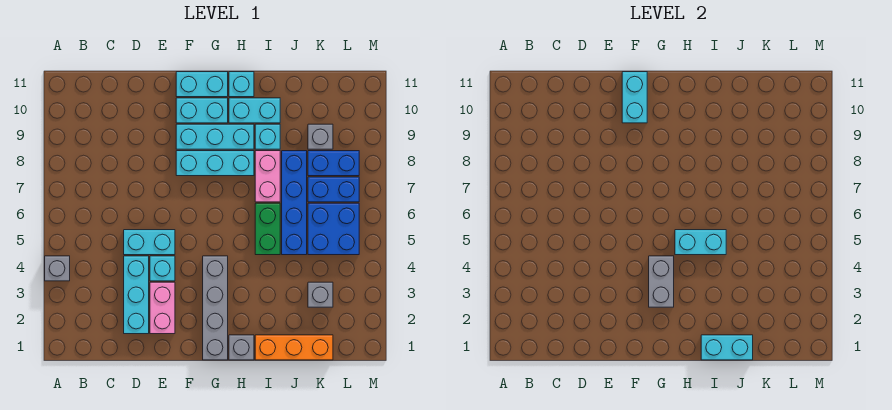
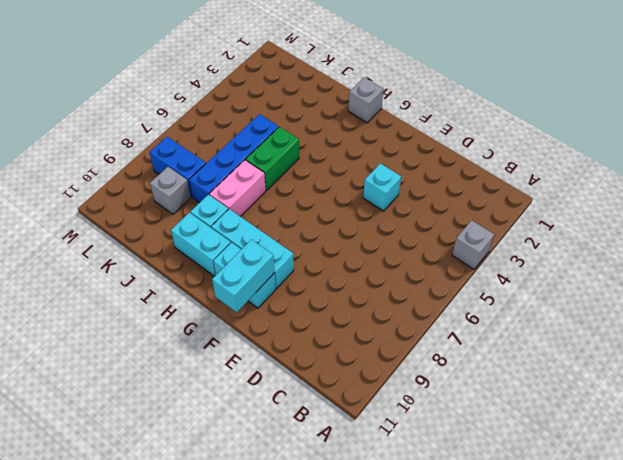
none -> cyan brick D2:D4 level 1
none -> cyan brick D5:E5 level 1
none -> pink brick E2:E3 level 1

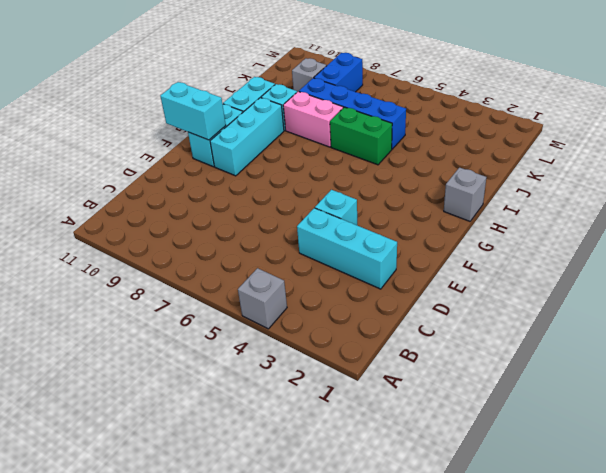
none -> cyan brick D5:E5 level 1
none -> pink brick E2:E3 level 1
none -> cyan brick F8:H8 level 1

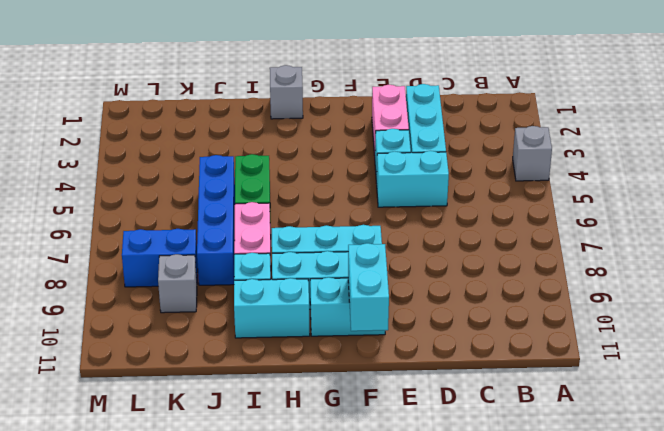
none -> cyan brick F11:G11 level 1
none -> grey brick G1:G4 level 1
none -> cyan brick H11 level 1

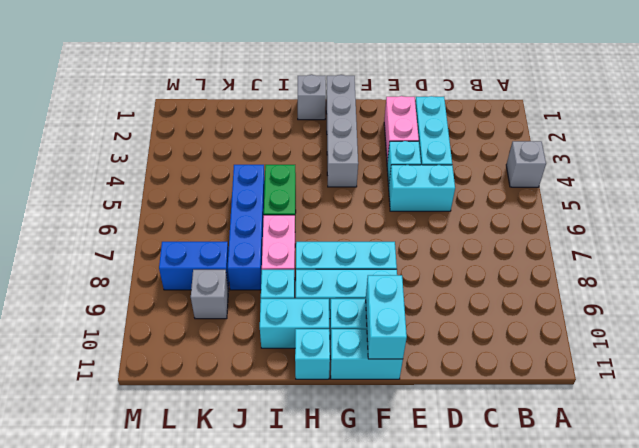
none -> orange brick I1:K1 level 1
none -> grey brick K3 level 1
none -> blue brick K5:L6 level 1

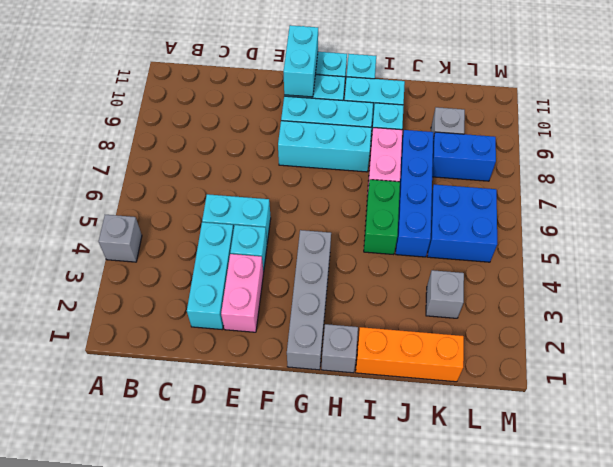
none -> blue brick K7:L7 level 1
none -> grey brick G3:G4 level 2
none -> cyan brick H5:I5 level 2

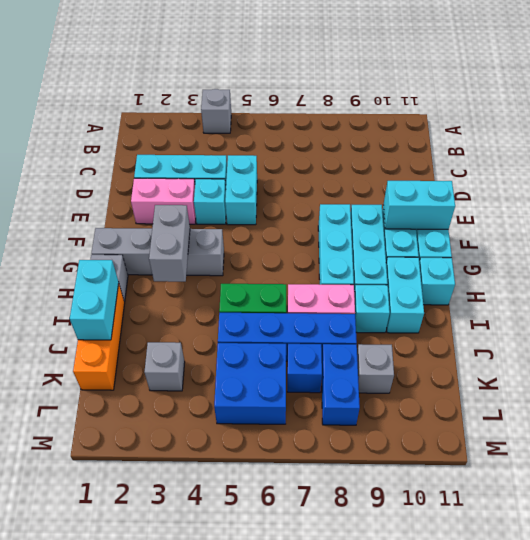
grey brick G3:H3 level 2 -> grey brick G3:G4 level 2
blue brick K7 level 1 -> blue brick K7:L7 level 1
none -> cyan brick H5:I5 level 2

